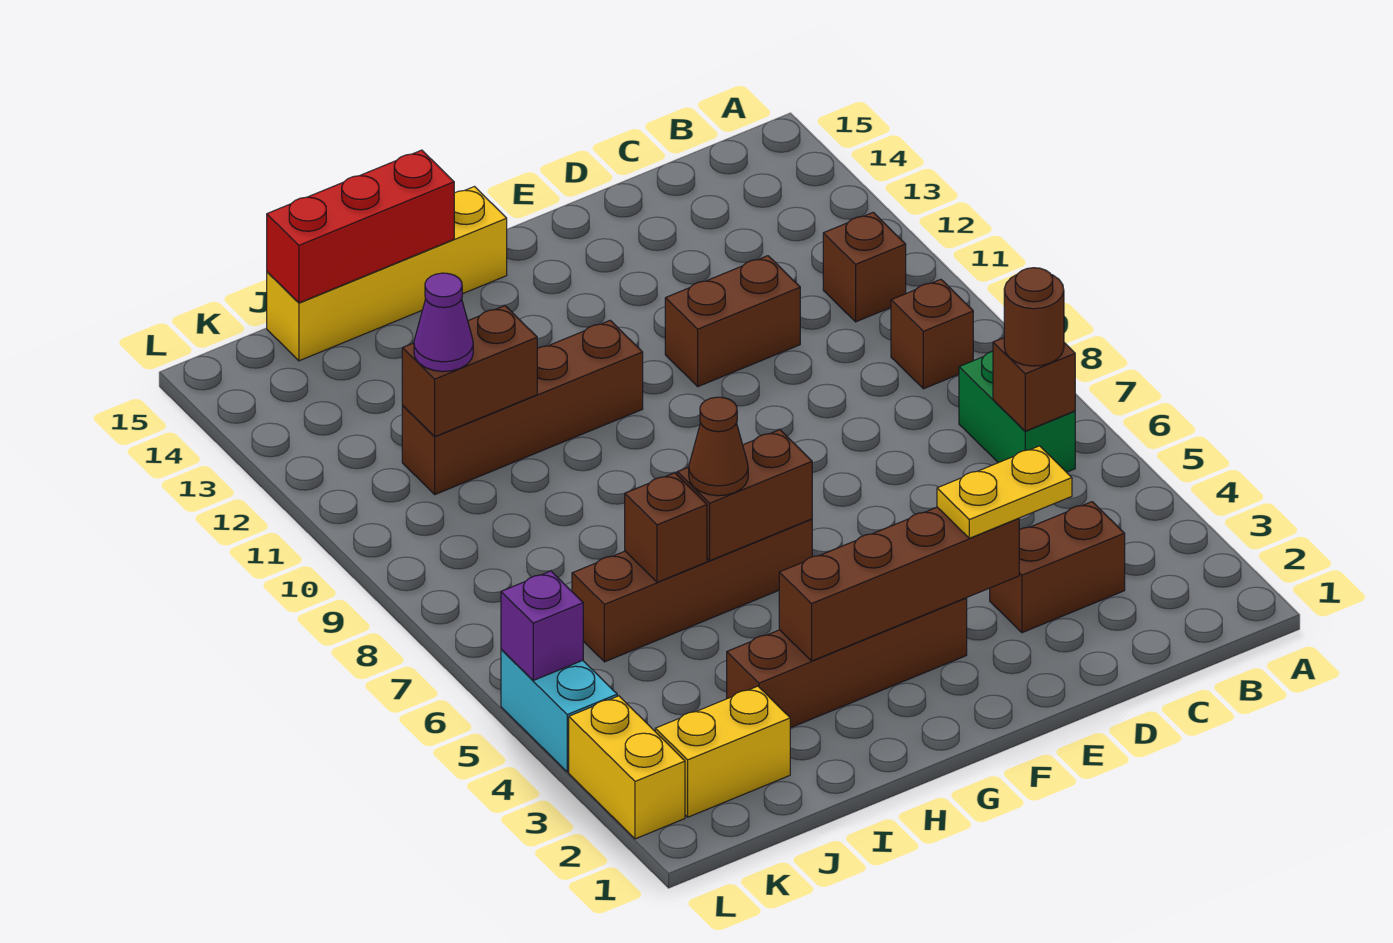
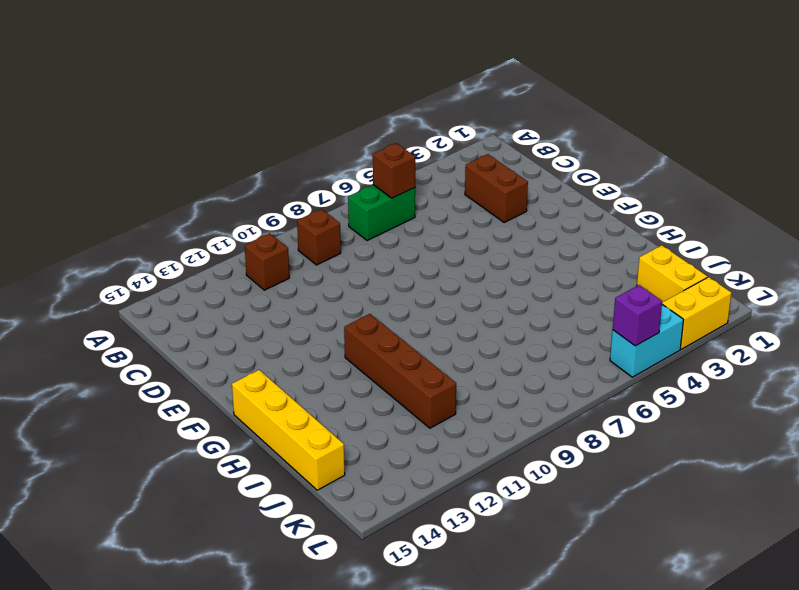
none -> brown brick D11:E11 level 1
none -> brown brick F3:I3 level 1
none -> brown brick G6:J6 level 1

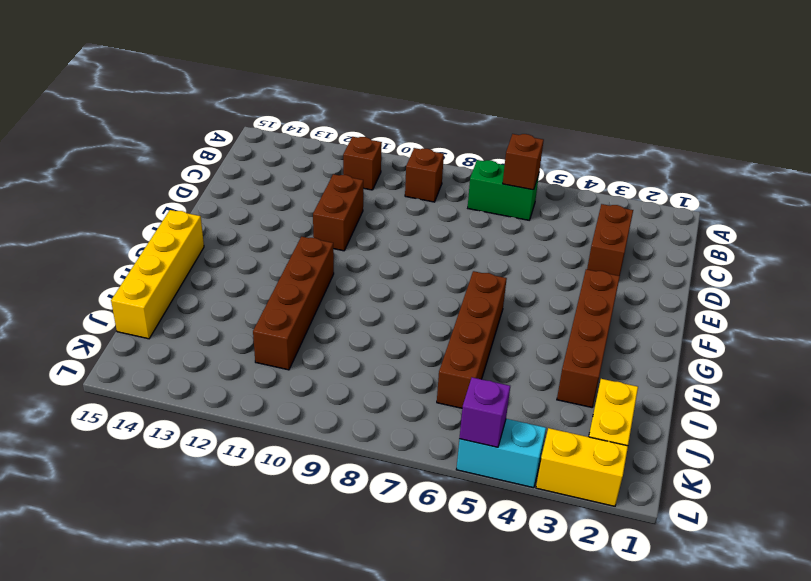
none -> brown brick E3:H3 level 2
none -> brown brick G6:H6 level 2
none -> red brick H15:J15 level 2

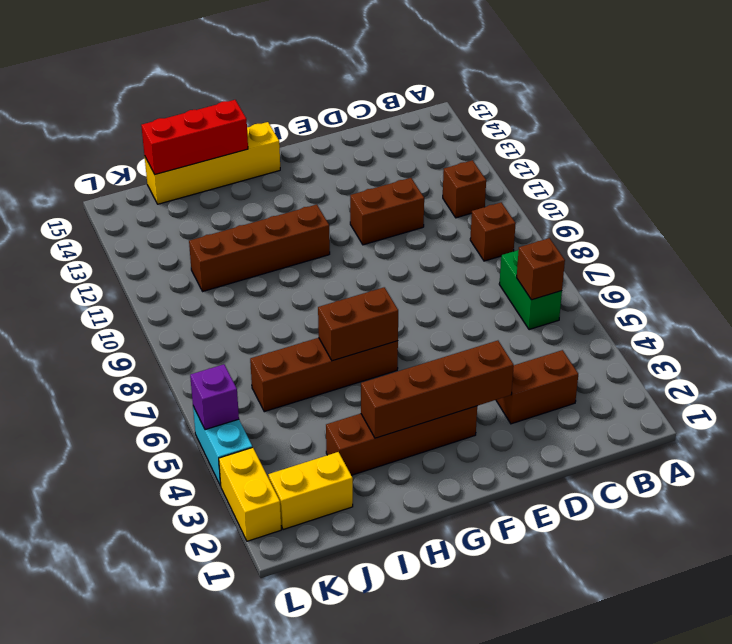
none -> brown brick I6 level 2
none -> brown brick I11:J11 level 2
none -> brown round brick B6 level 3

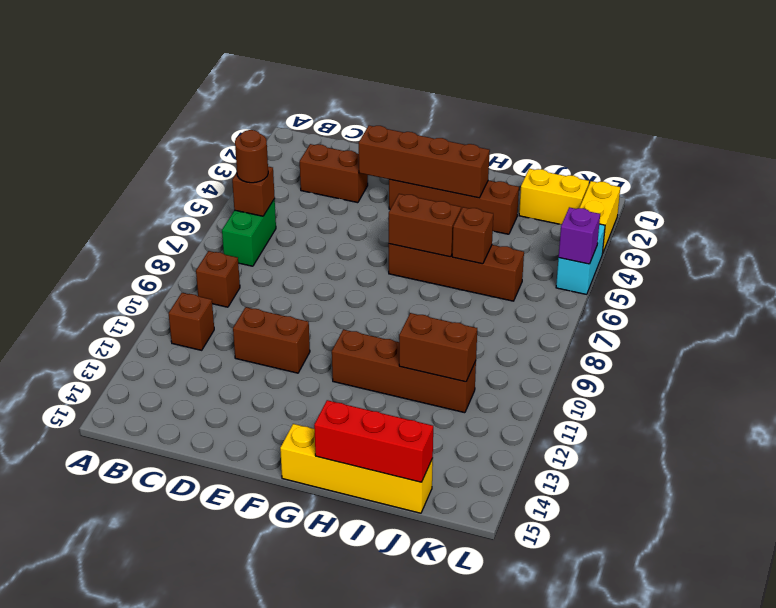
none -> yellow plate D3:E3 level 3
none -> brown cone H6 level 3
none -> purple cone J11 level 3

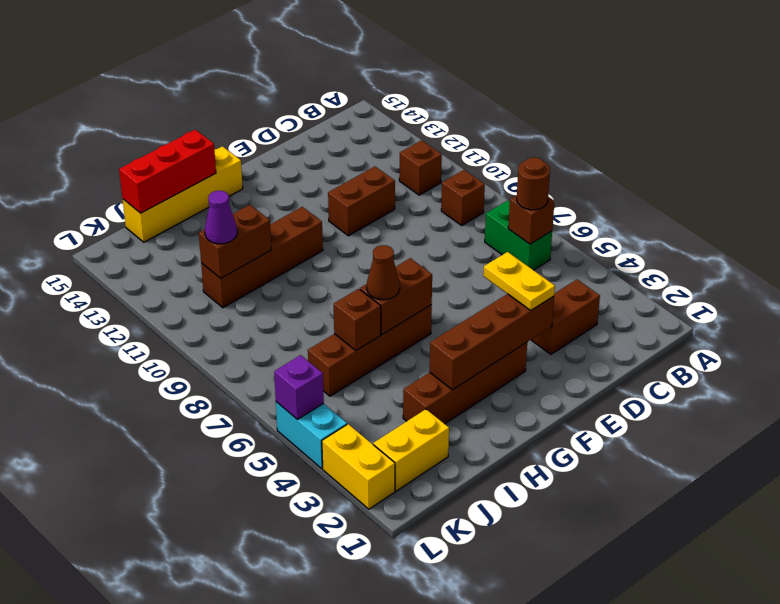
yellow plate E3:E4 level 3 -> yellow plate D3:E3 level 3

